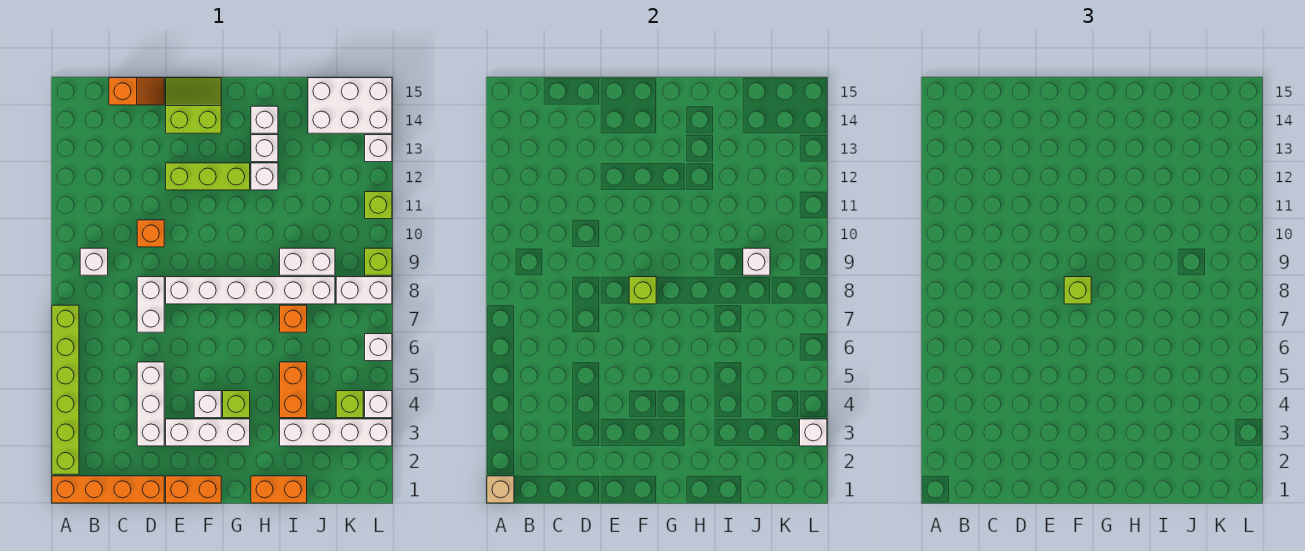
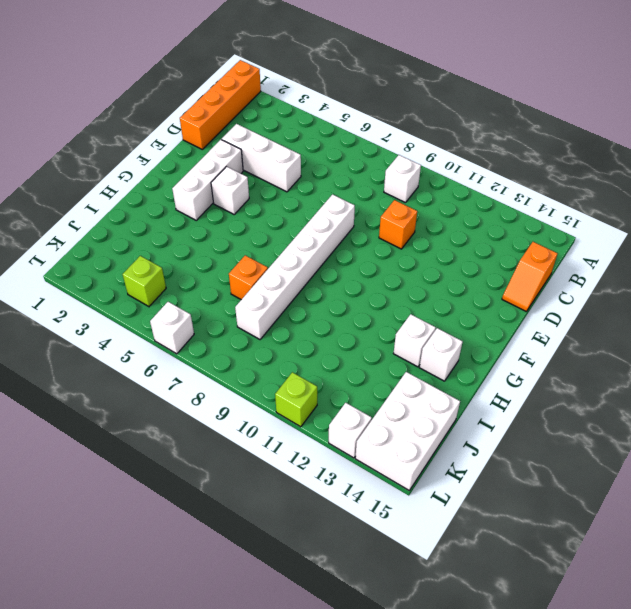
none -> lime brick A2:A7 level 1
none -> white brick D7:D8 level 1
none -> orange brick E1:F1 level 1
none -> lime brick E12:G12 level 1

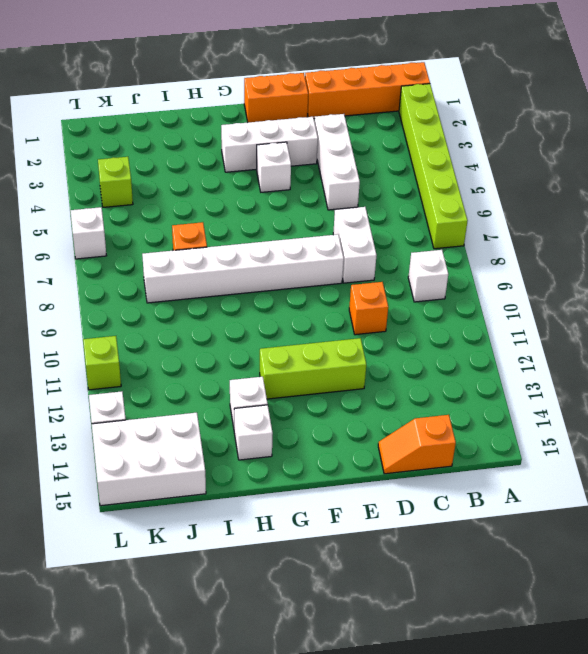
none -> lime slope E14:F15 level 1 top 14
none -> lime brick G4 level 1
none -> orange brick H1:I1 level 1
none -> white brick H12 level 1

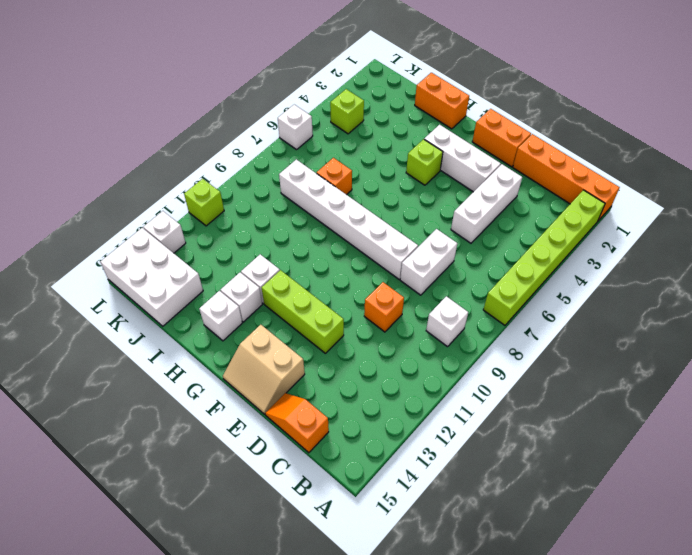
tan slope E14:F15 level 1 top 14 -> lime slope E14:F15 level 1 top 14
none -> white brick F4 level 1
none -> white brick I3:L3 level 1
none -> orange brick I4:I5 level 1
none -> white brick I9:J9 level 1

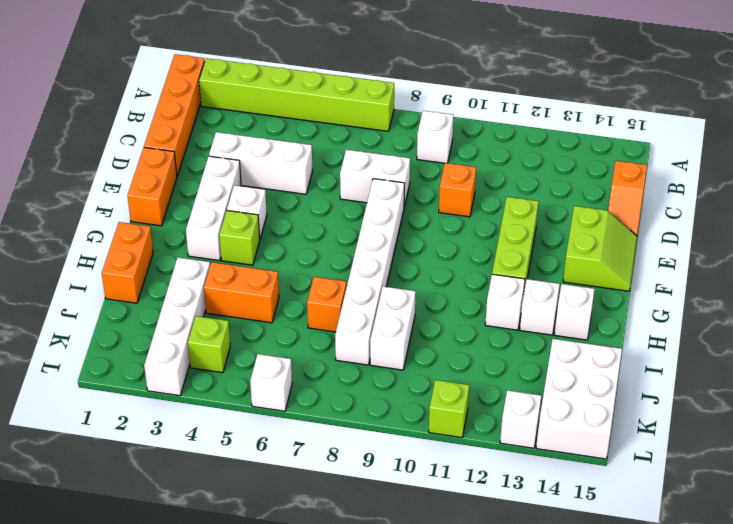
none -> white brick K8:L8 level 1
none -> white brick L4 level 1
none -> lime brick L9 level 1
none -> tan brick A1 level 2

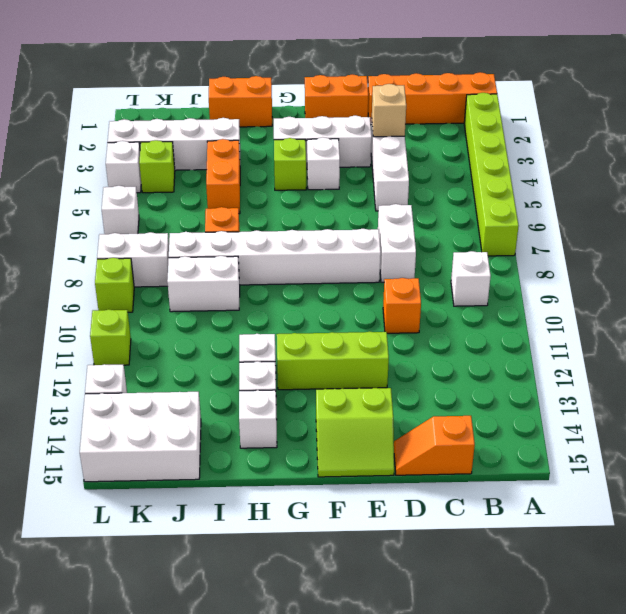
tan brick D3 level 2 -> tan brick A1 level 2
none -> lime brick F8 level 2
none -> white brick J9 level 2
none -> white brick L3 level 2
none -> lime brick F8 level 3

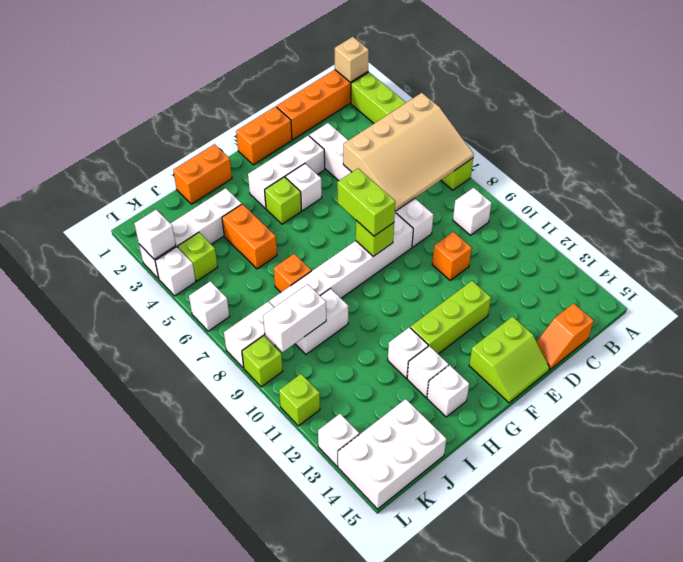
tan slope A5:D7 level 2 top 5 -> none
lime brick F7:F8 level 3 -> lime brick F8 level 3
white brick J9:K9 level 2 -> white brick J9 level 2

